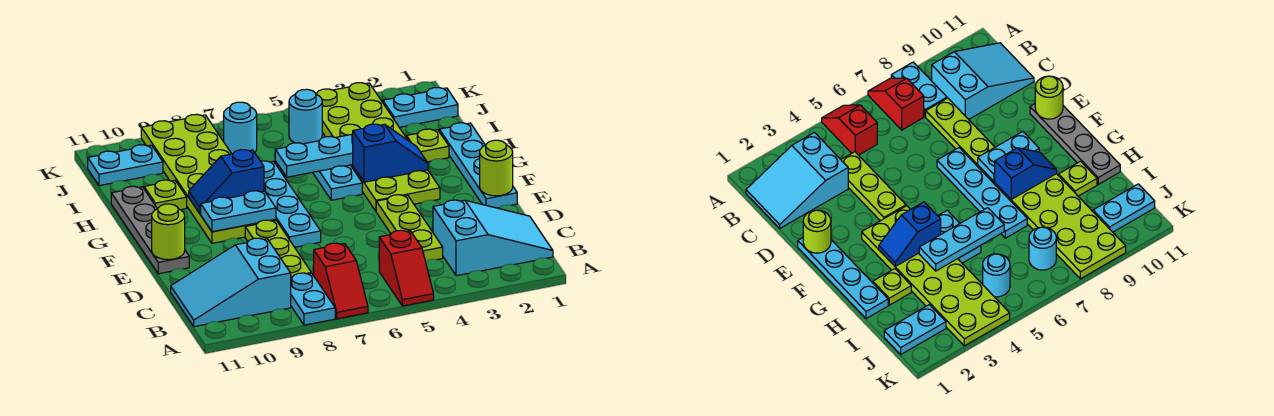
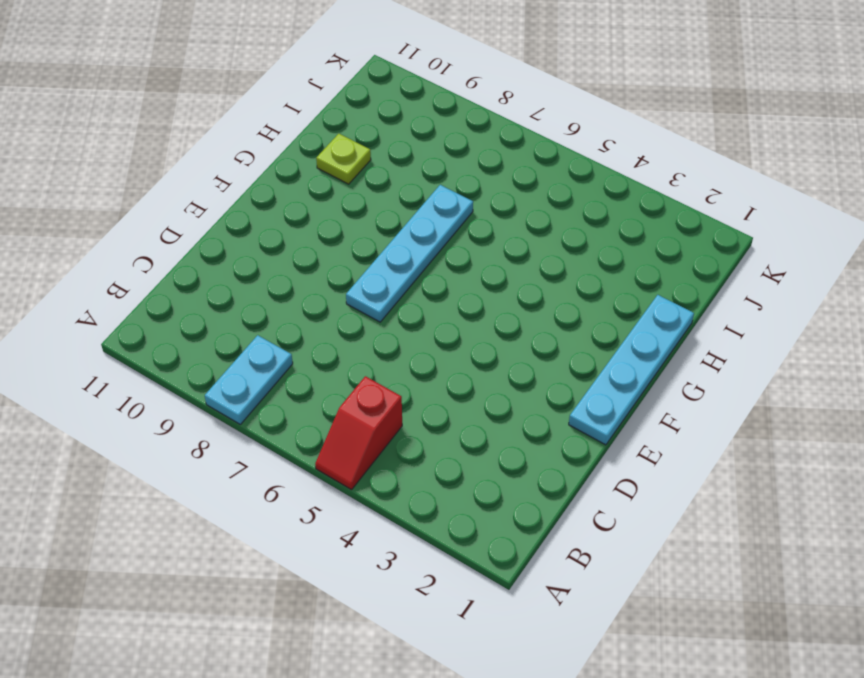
none -> red slope A7:B7 level 1 top B
none -> cyan slope B1:C3 level 1 top 3
none -> cyan slope B9:C11 level 1 top 9

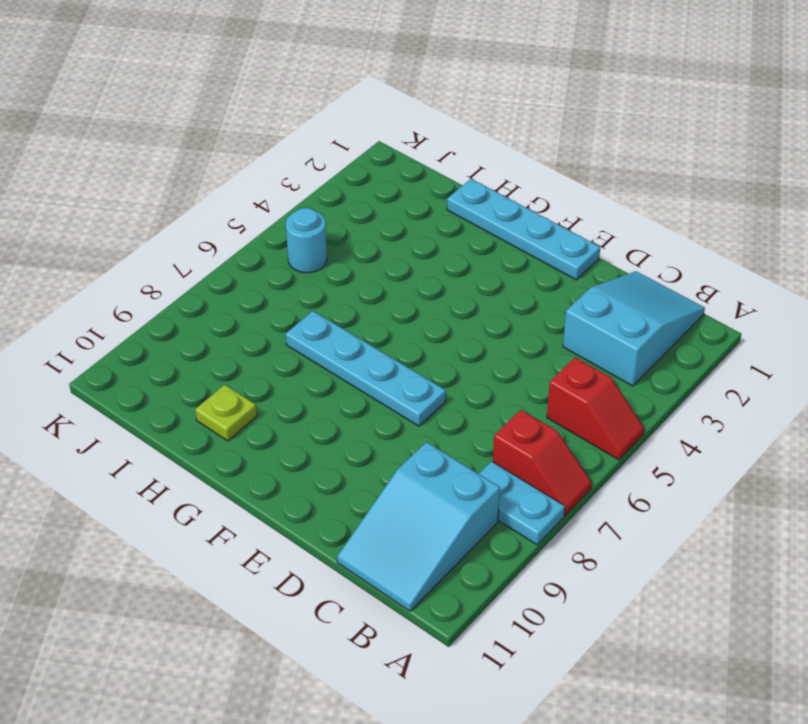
none -> lime plate C4:E4 level 1
none -> lime plate C8:E8 level 1
none -> grey plate E11:H11 level 1

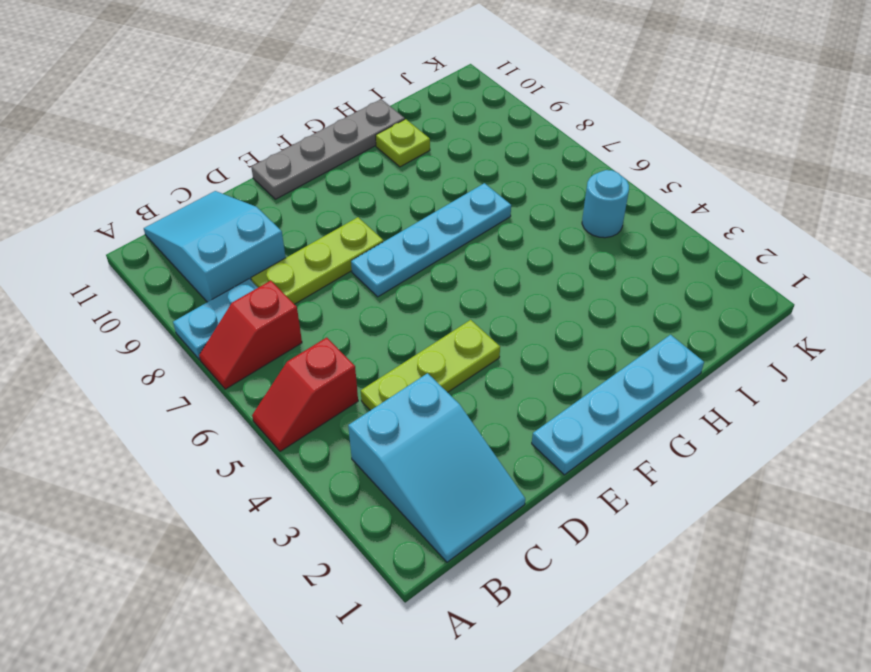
none -> lime plate F3:K4 level 1
none -> lime plate F8:K9 level 1
none -> cyan plate G5:H5 level 1

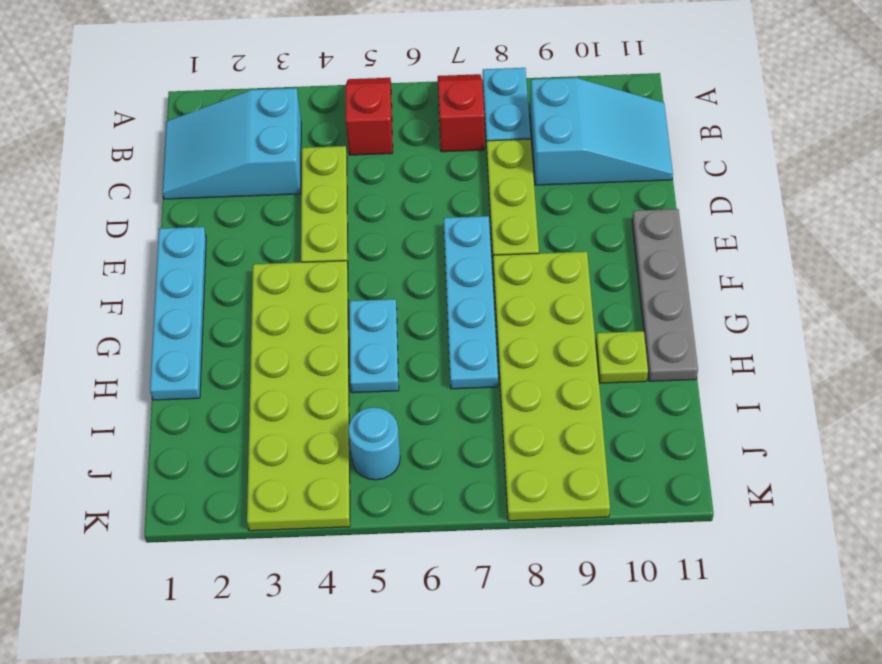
none -> lime plate H2 level 1
none -> cyan plate J1:J2 level 1
none -> cyan round brick J7 level 1

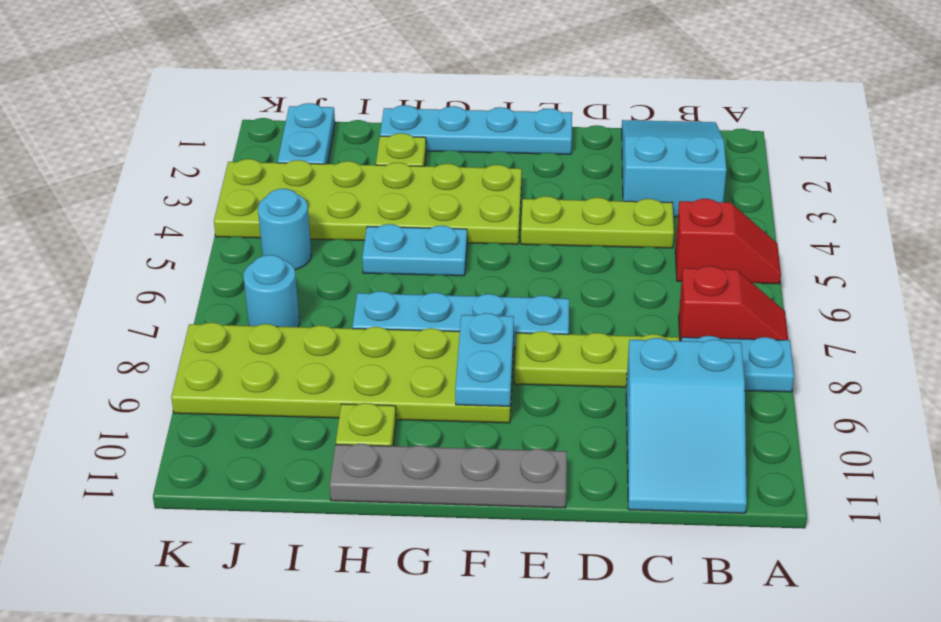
none -> cyan plate J10:J11 level 1
none -> lime round brick E1 level 2
none -> lime round brick E11 level 2

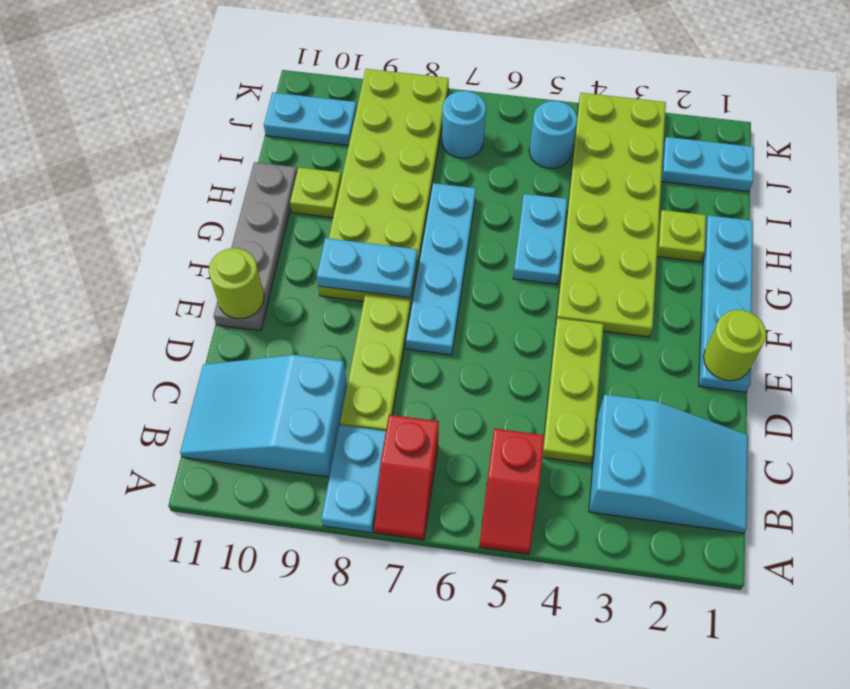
none -> blue slope G3:G4 level 2 top 4
none -> blue slope G8:G9 level 2 top 8
none -> cyan plate H4:H6 level 2

